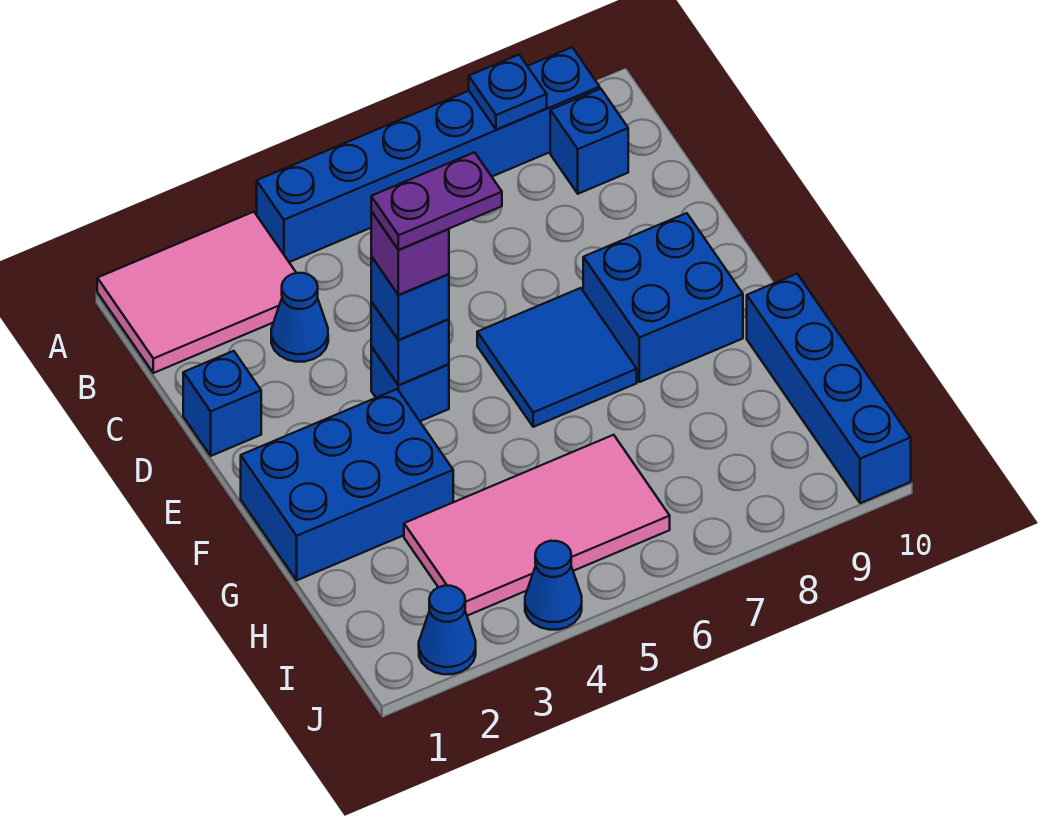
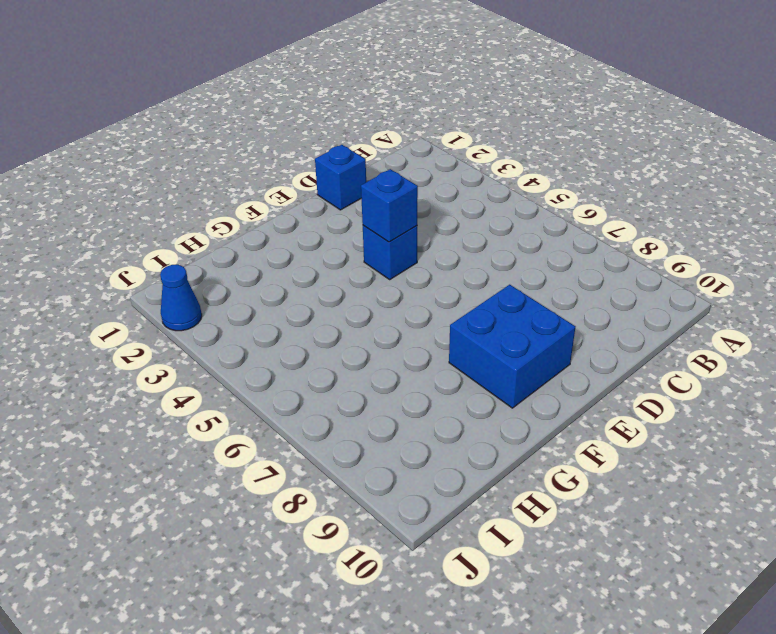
none -> pink tile A1:B3 level 1
none -> blue brick A4:A9 level 1
none -> blue brick B9 level 1

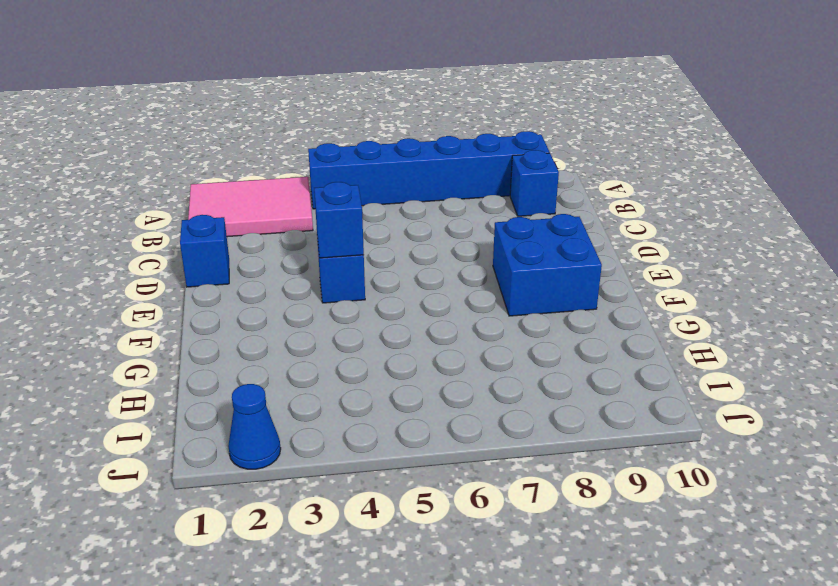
none -> blue cone C3 level 1
none -> blue tile E6:F7 level 1
none -> blue brick F1:G3 level 1

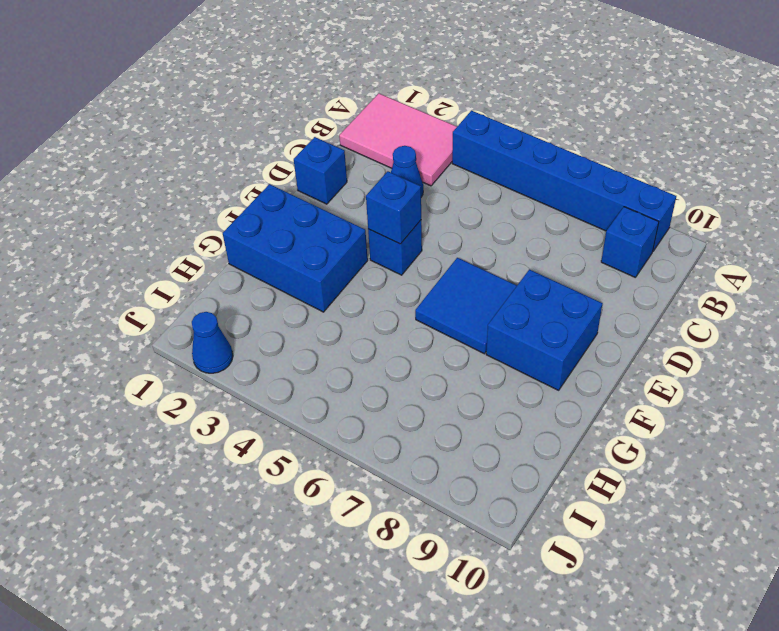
none -> blue brick G10:J10 level 1
none -> pink tile H3:I6 level 1
none -> blue cone J4 level 1

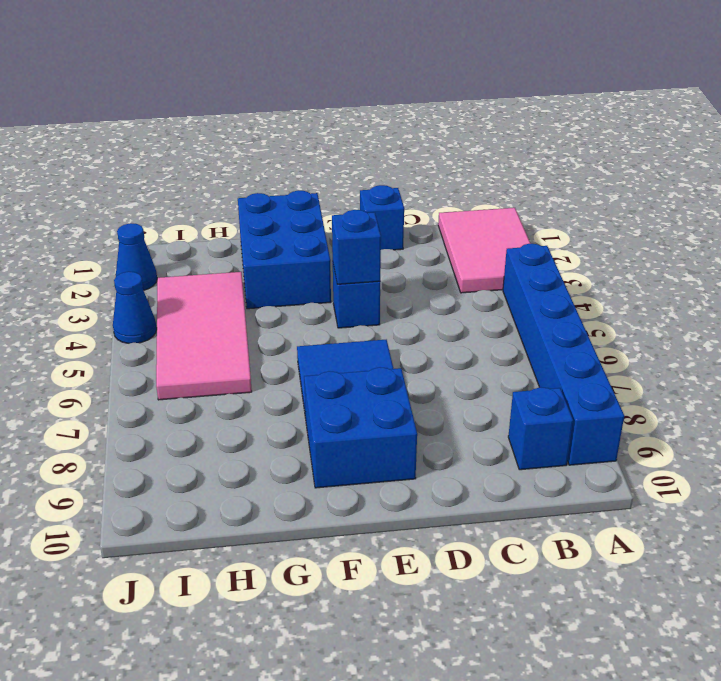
none -> blue cone C3 level 1
none -> blue brick G10:J10 level 1
none -> blue plate A8 level 2

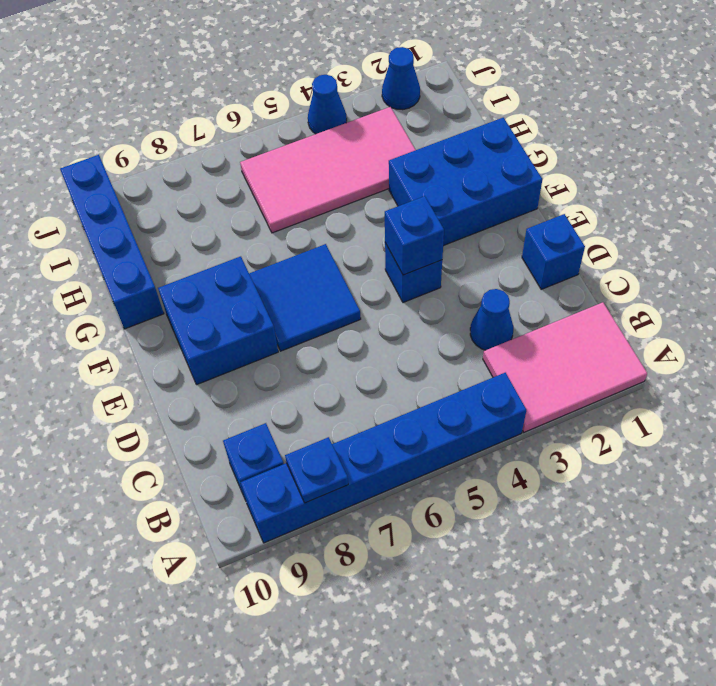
none -> blue brick E4 level 3
none -> purple brick E4 level 4
none -> purple plate E4:E5 level 5

